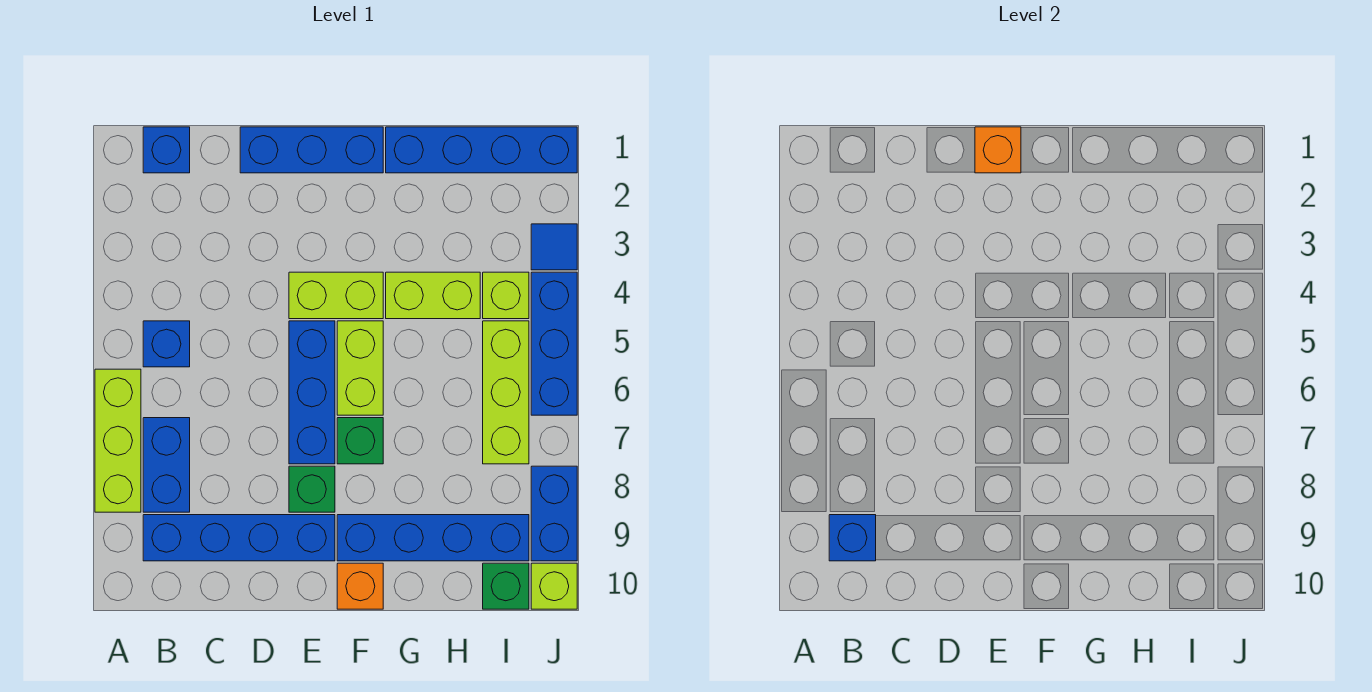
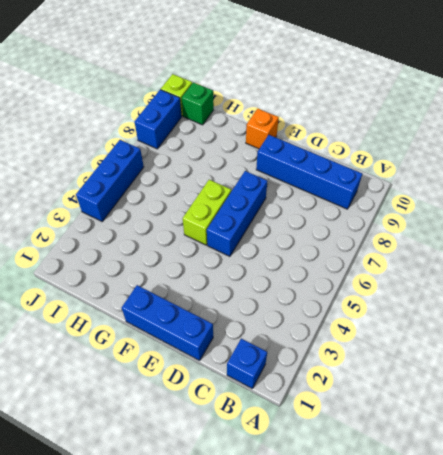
none -> lime brick A6:A8 level 1
none -> blue brick B5 level 1
none -> blue brick B7:B8 level 1

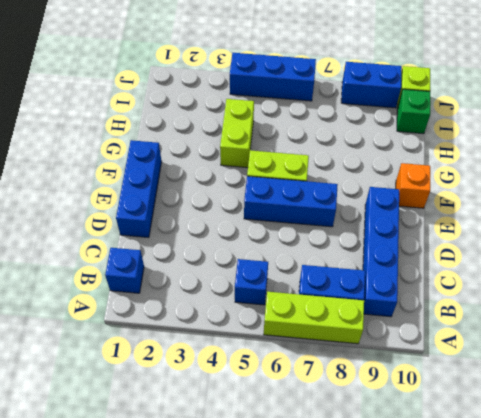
none -> lime brick E4:F4 level 1
none -> green brick E8 level 1
none -> green brick F7 level 1

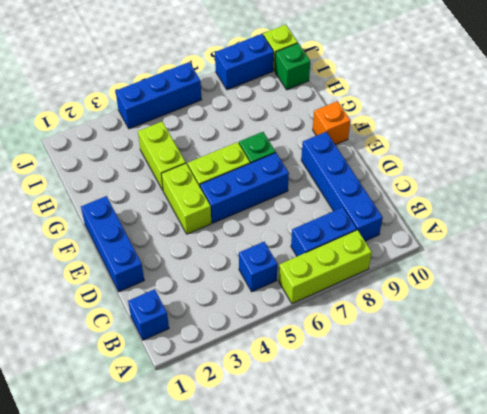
none -> green brick E8 level 1
none -> blue brick F9:I9 level 1
none -> blue brick G1:J1 level 1

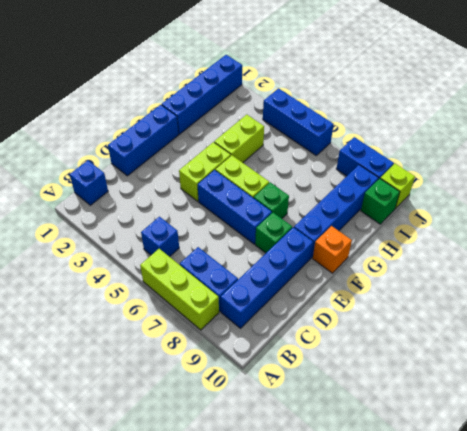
none -> lime brick I4 level 1
none -> lime brick I5:I7 level 1
none -> blue tile J3 level 1

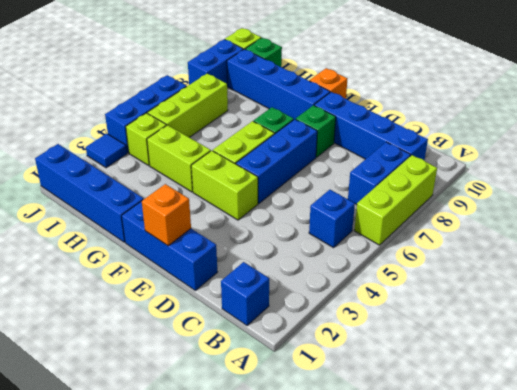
none -> blue brick B9 level 2

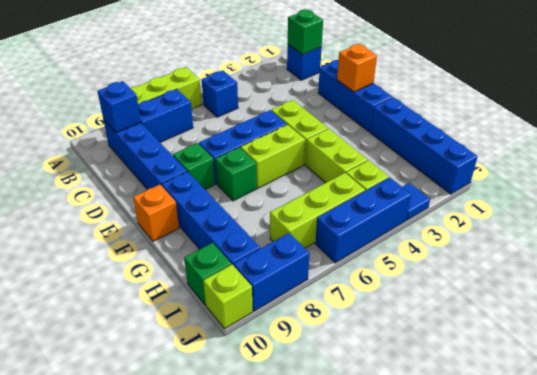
green brick B1 level 2 -> none

